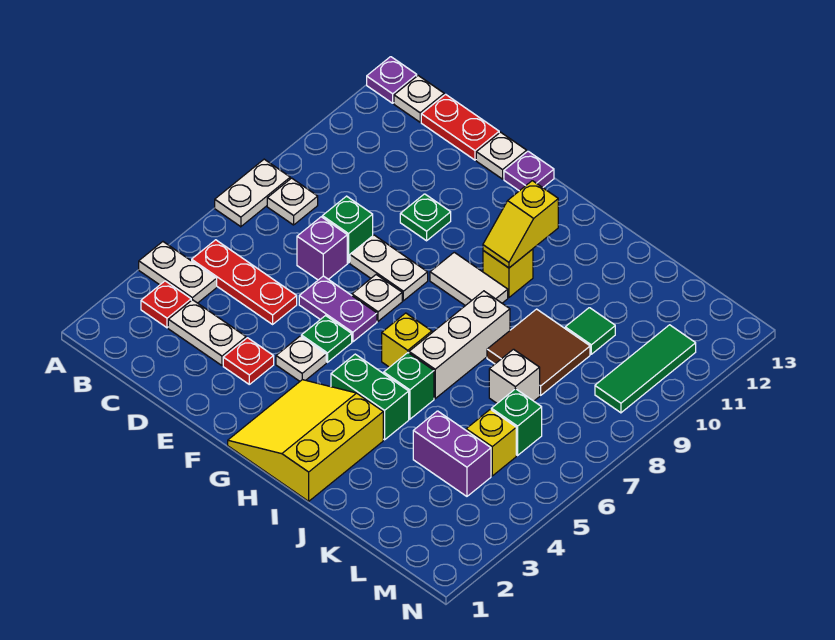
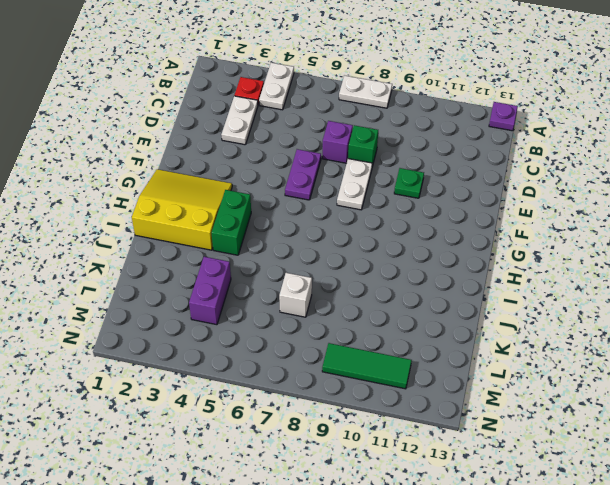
none -> red plate B5:D5 level 1
none -> white plate B8 level 1
none -> white plate B13 level 1
none -> red plate C13:D13 level 1

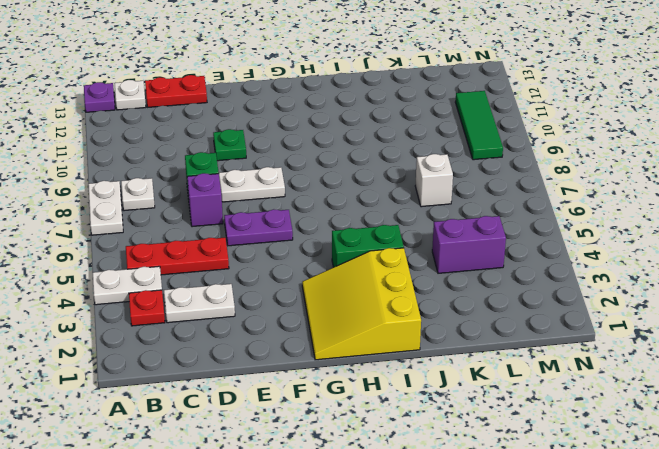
none -> red plate E3 level 1
none -> white plate E13 level 1
none -> white plate F4 level 1
none -> green plate F5 level 1

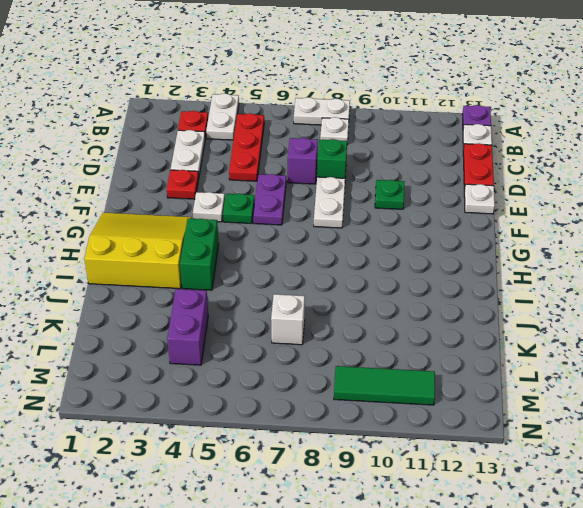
none -> white plate F7 level 1
none -> purple plate F13 level 1
none -> white tile G9:H9 level 1
none -> yellow brick H6 level 1

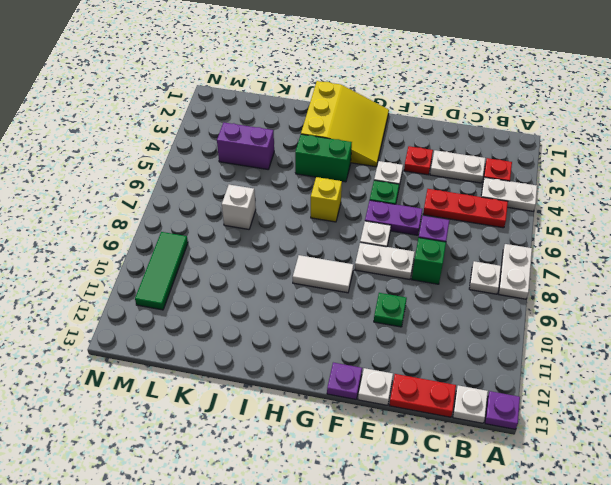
none -> yellow brick H10 level 1
none -> green brick I5 level 1
none -> white brick I6:I8 level 1
none -> brown tile J8:K9 level 1

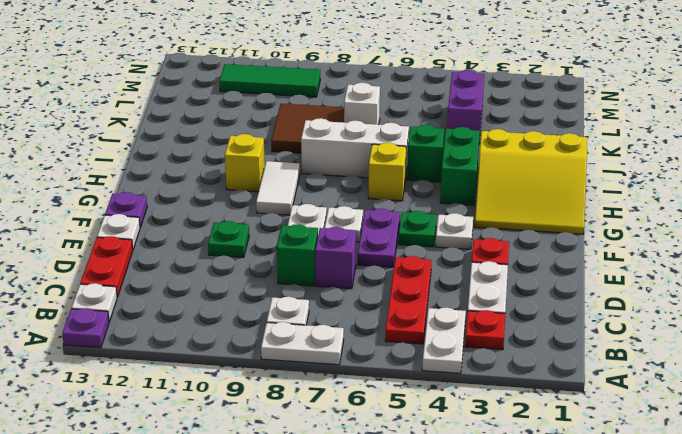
none -> green tile K10 level 1
none -> yellow brick L5 level 1
none -> green brick L6 level 1
none -> yellow slope H10:H11 level 2 top 11

